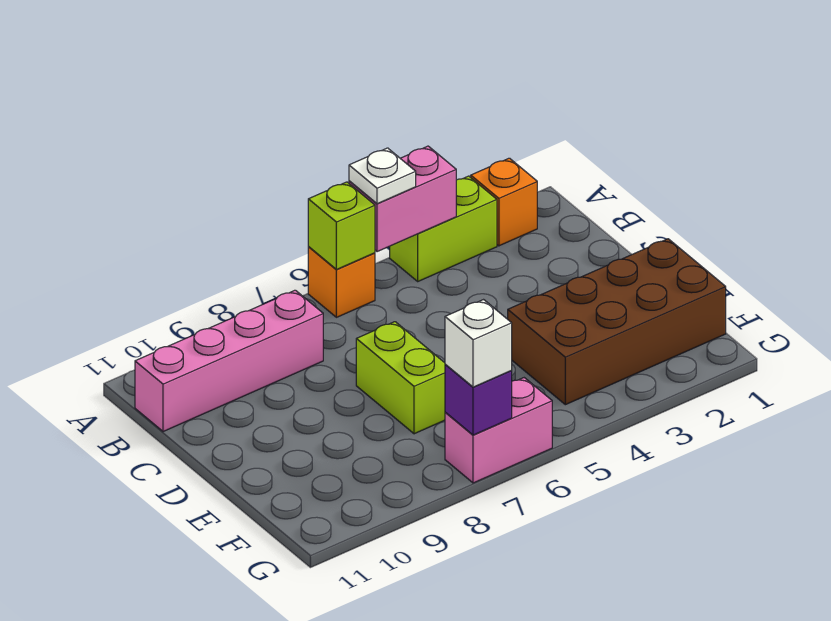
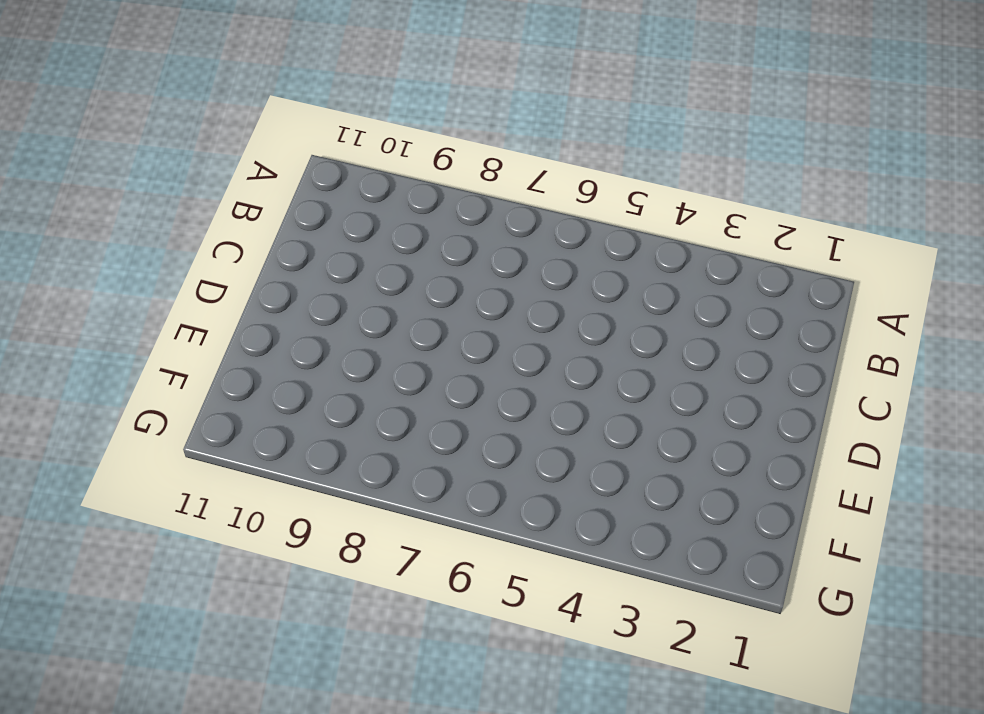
none -> orange brick A2 level 1
none -> lime brick A3:A4 level 1
none -> orange brick A6 level 1

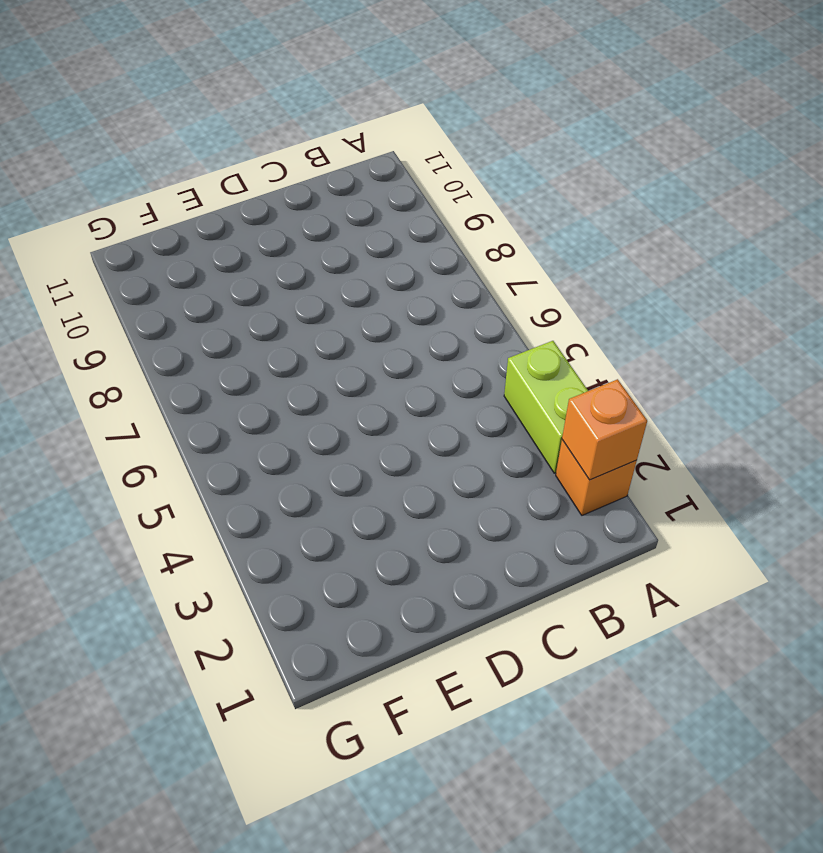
orange brick A2 level 2 -> orange brick A6 level 1
none -> pink brick B8:B11 level 1
none -> lime brick D7:E7 level 1
none -> brown brick E1:F4 level 1

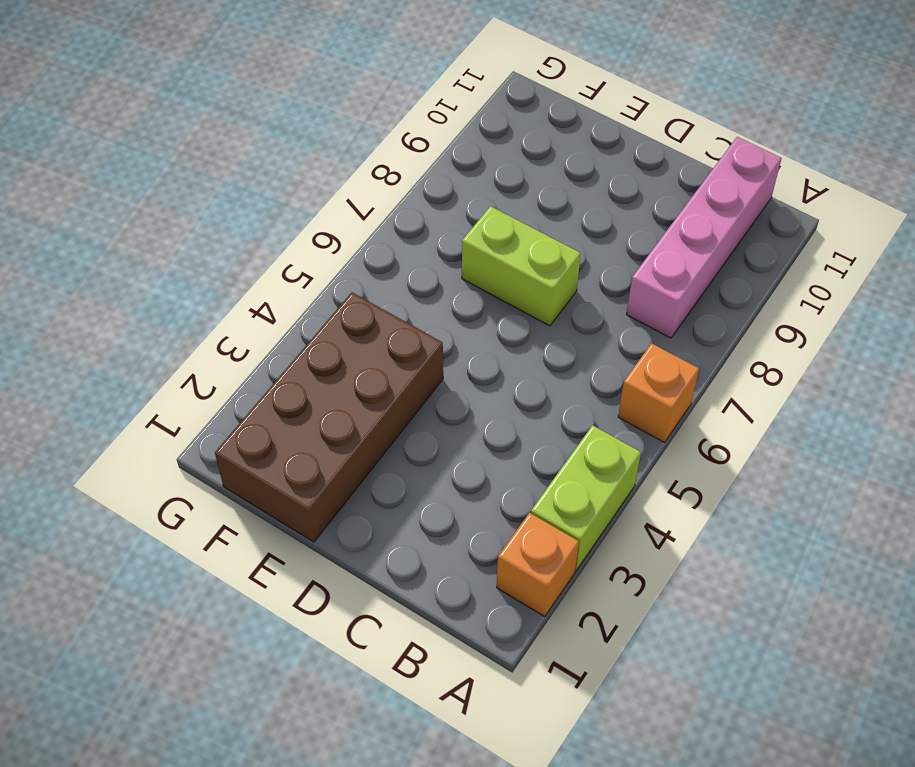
none -> pink brick G6:G7 level 1
none -> pink brick A4:A5 level 2
none -> lime brick A6 level 2

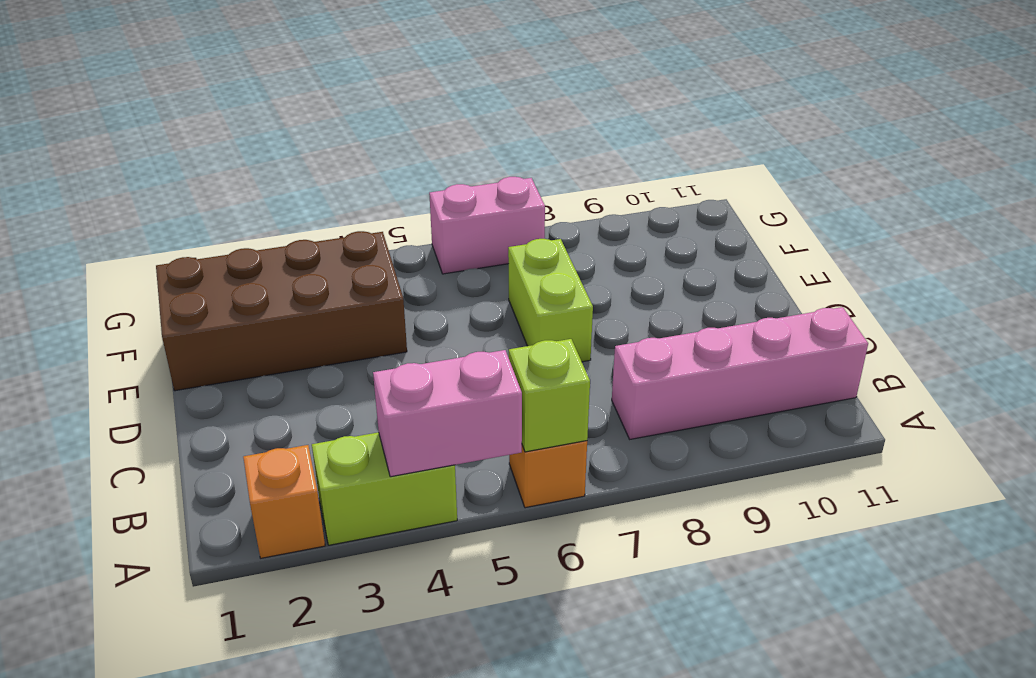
none -> purple brick G7 level 2
none -> white plate A5 level 3
none -> white brick G7 level 3

